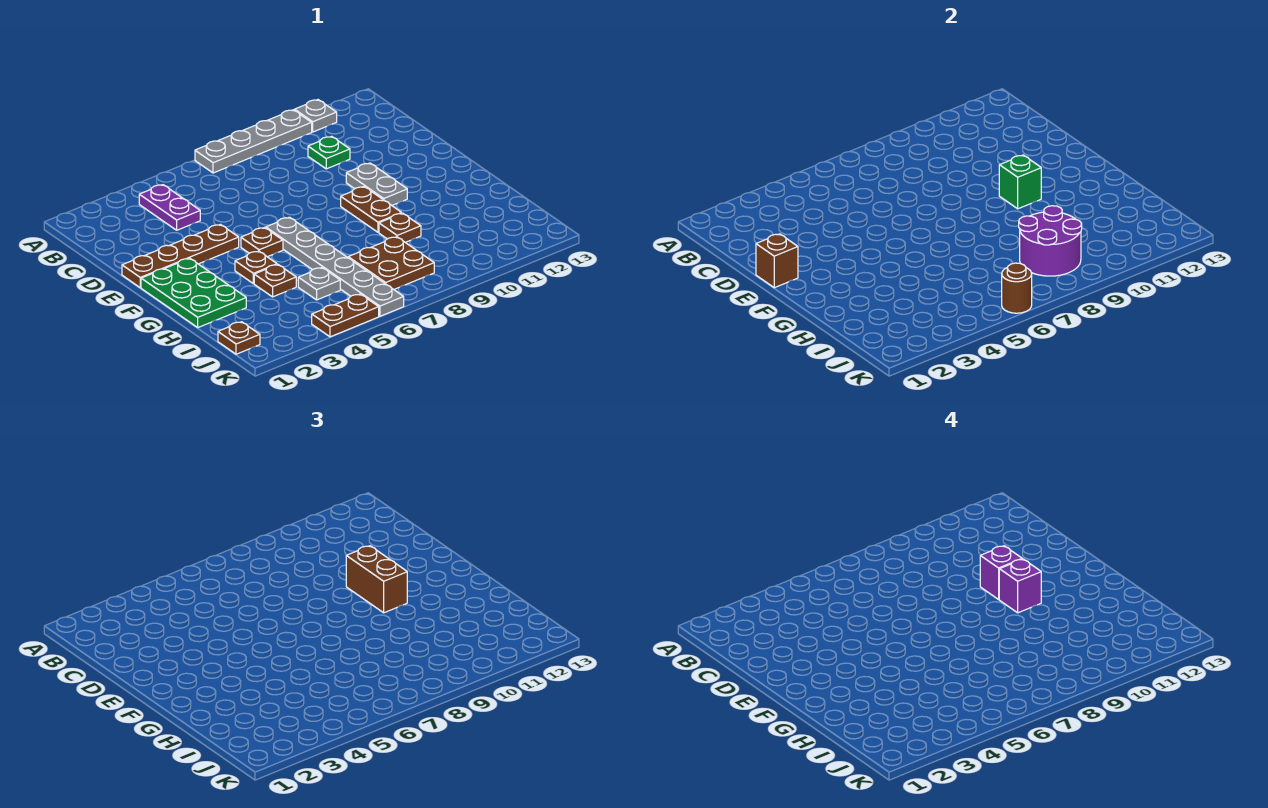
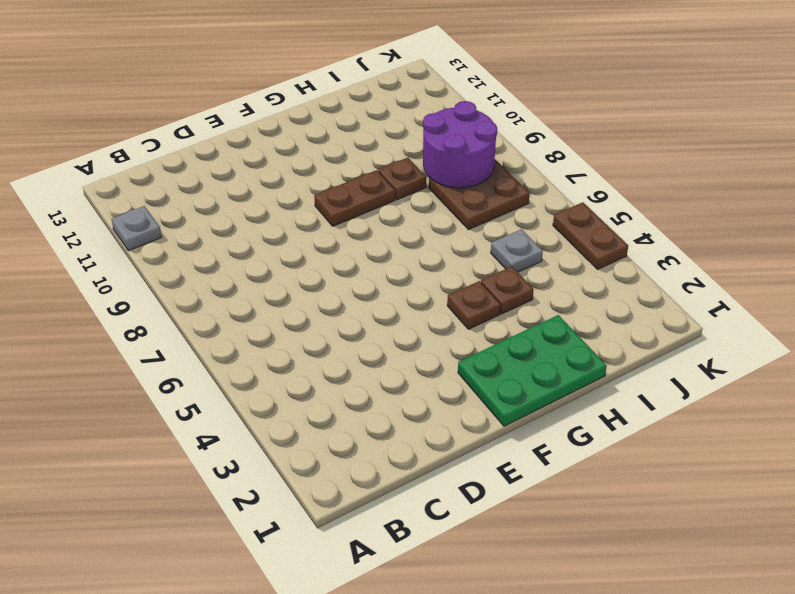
none -> grey plate A7:A10 level 1
none -> purple plate B4:C4 level 1
none -> green plate C10 level 1

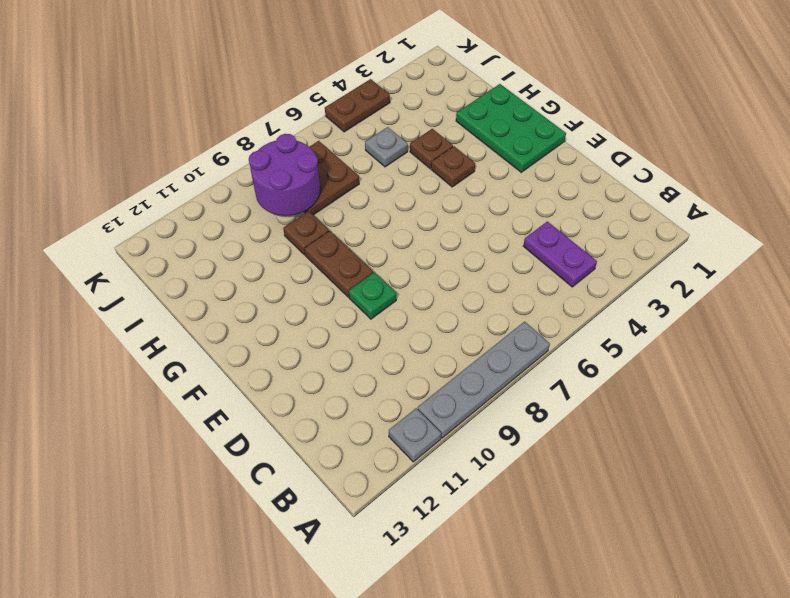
green plate E9 level 1 -> green plate C10 level 1
none -> brown plate E1:E4 level 1
none -> grey plate E10:F10 level 1
none -> brown plate F5 level 1

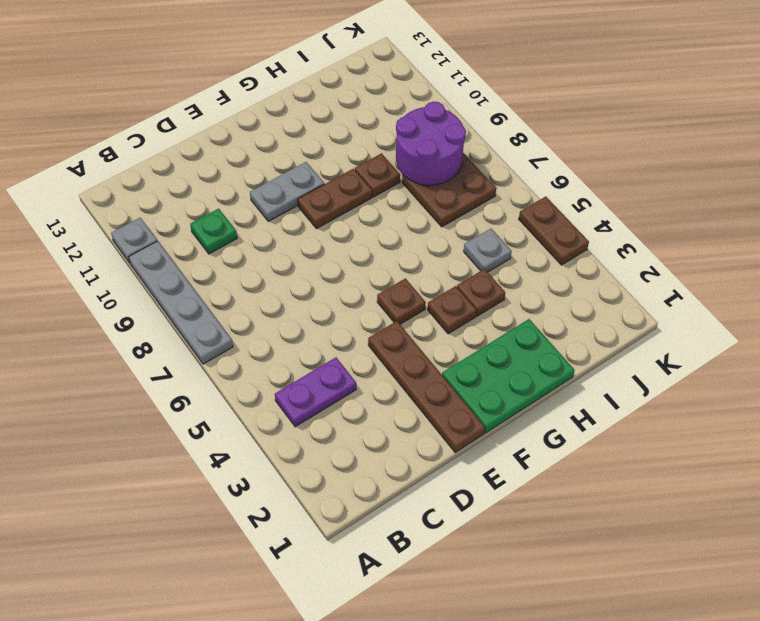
none -> grey plate F6:K6 level 1
none -> brown plate J1 level 1
none -> brown brick E1 level 2

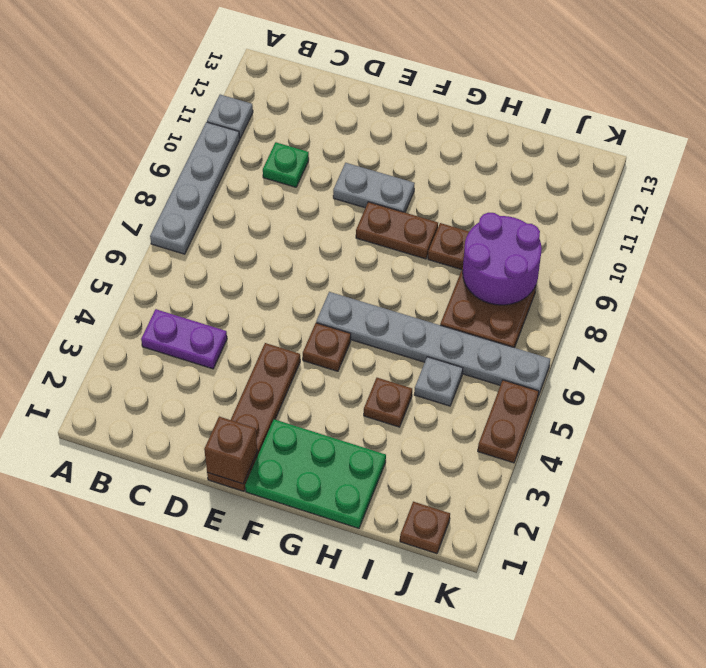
none -> brown plate G4 level 1
none -> green brick F10 level 2
none -> brown round brick K6 level 2

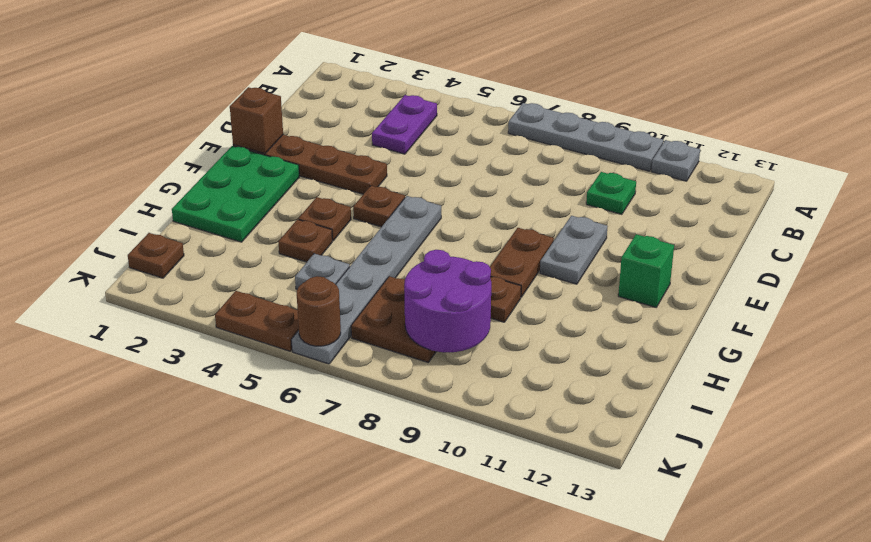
green brick F12 level 1 -> green brick F10 level 2
none -> brown brick E10:F10 level 3
none -> purple brick E10 level 4
none -> purple brick F10 level 4

